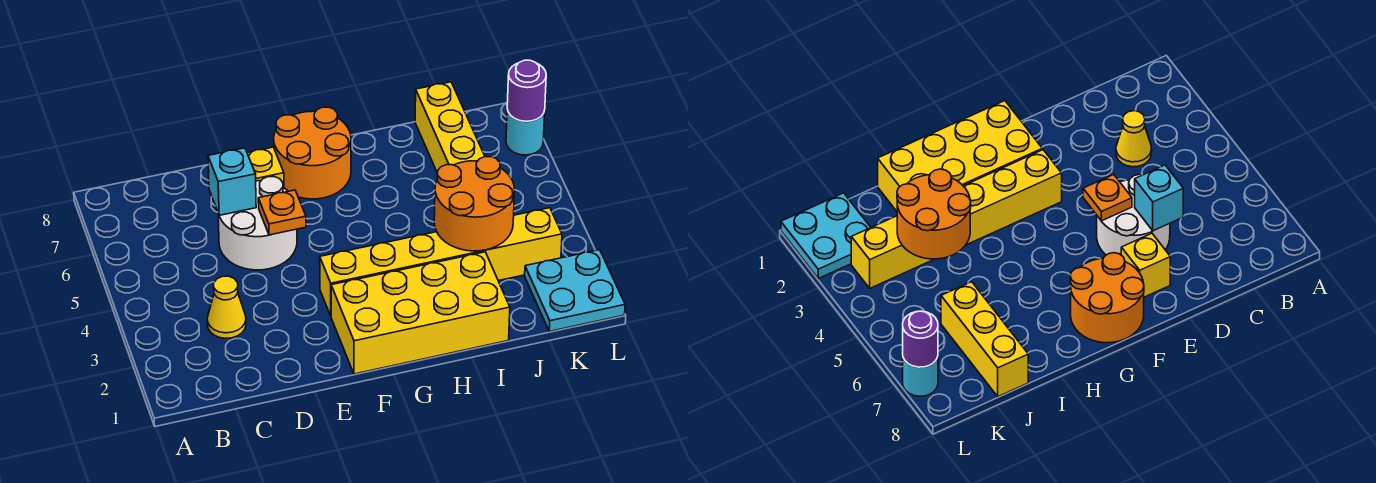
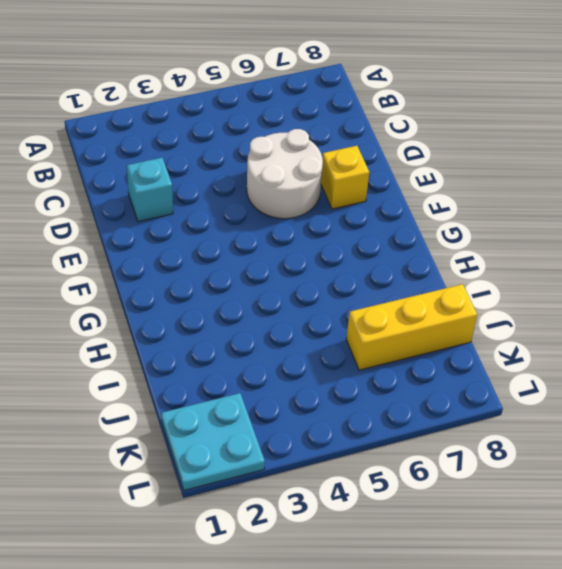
cyan brick D2 level 1 -> cyan brick D6 level 2
none -> yellow cone C3 level 1
none -> yellow brick F1:I2 level 1
none -> yellow brick F3:K3 level 1

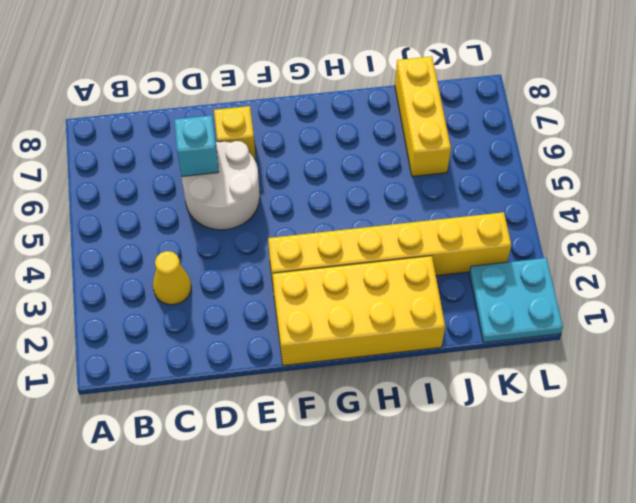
none -> orange round brick F7:G8 level 1
none -> cyan round brick L7 level 1
none -> orange plate E5 level 2

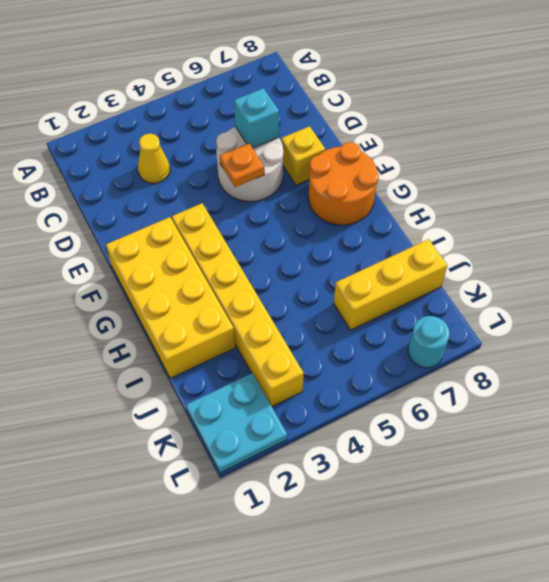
none -> orange round brick I3:J4 level 2
none -> purple round brick L7 level 2

